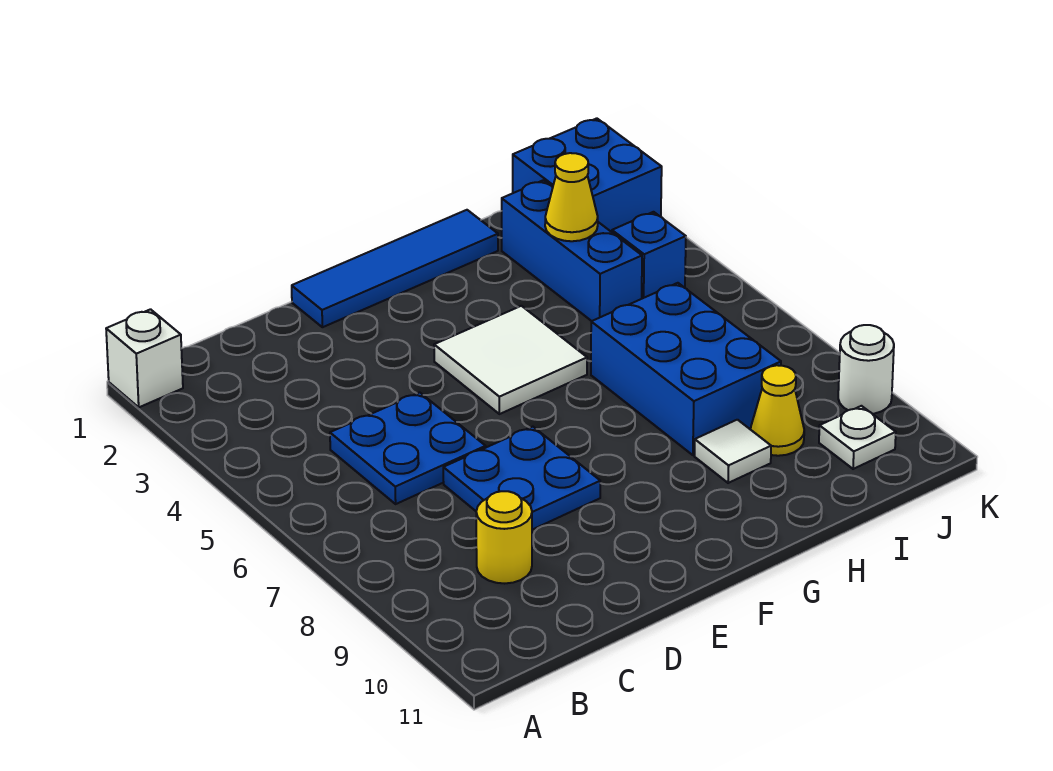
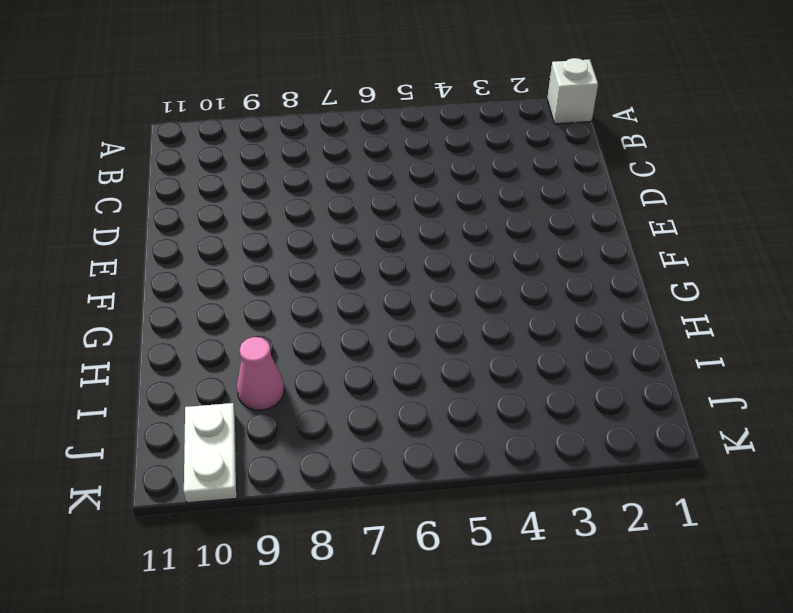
pink cone I9 level 1 -> yellow cone I9 level 1
white plate J10:K10 level 1 -> white plate J10 level 1
none -> blue plate C5:D6 level 1
none -> yellow round brick C9 level 1
none -> blue plate D7:E8 level 1

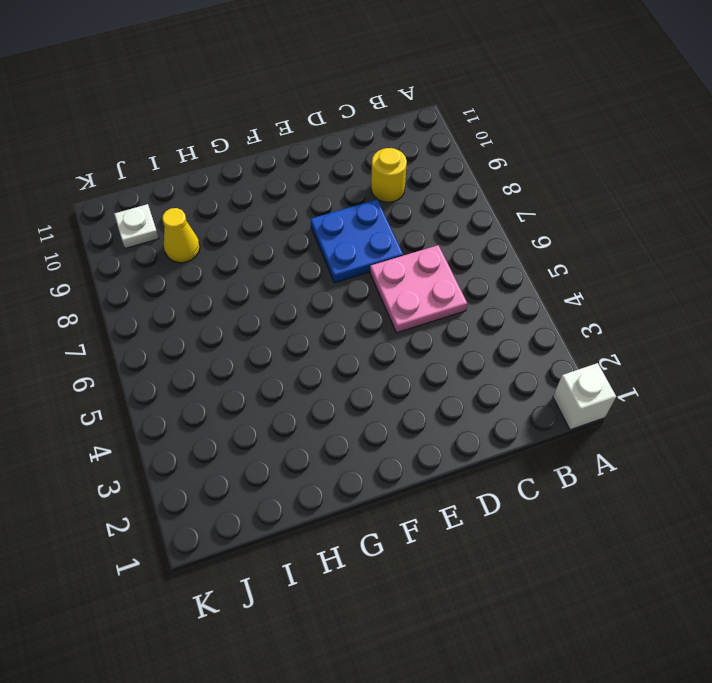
pink plate C5:D6 level 1 -> blue plate C5:D6 level 1
none -> blue tile E1:H1 level 1
none -> white tile F4:G5 level 1
none -> blue brick H6:I8 level 1

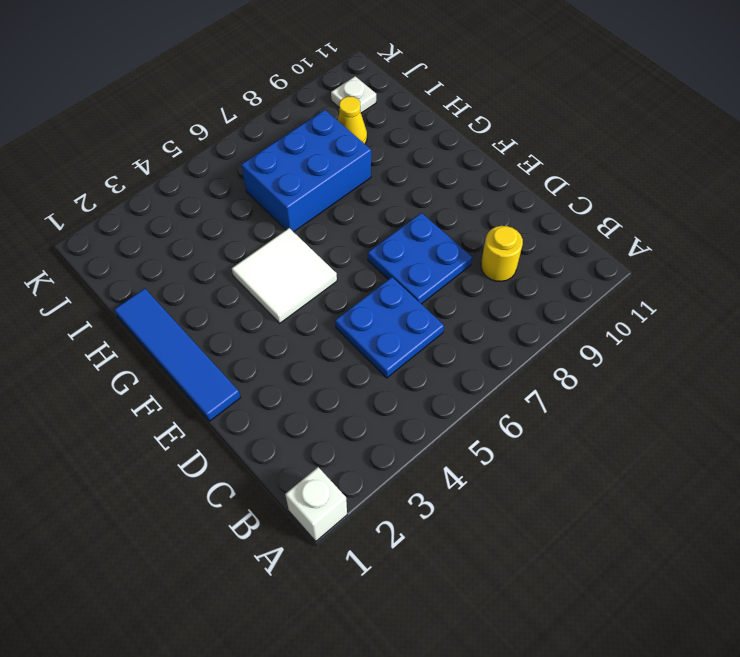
none -> white tile H9 level 1
none -> blue brick I2:I4 level 1
none -> blue brick J1:K2 level 1

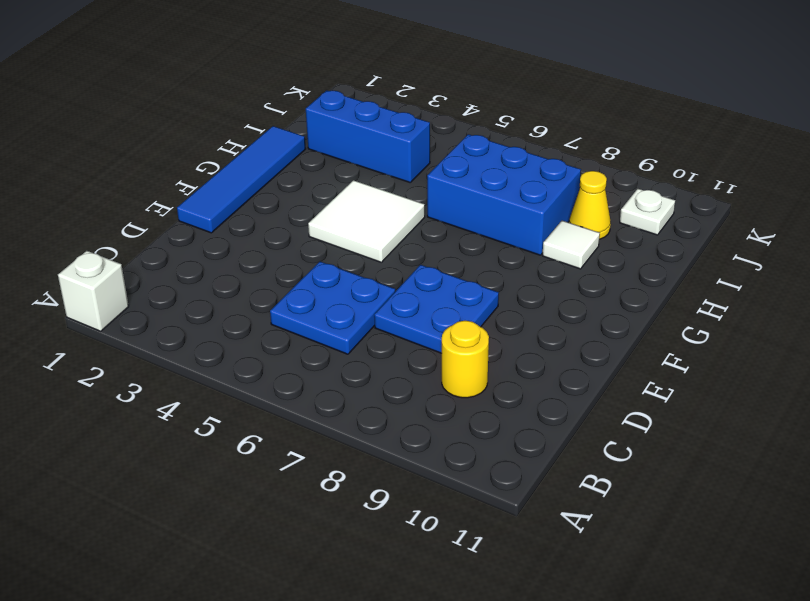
none -> blue brick J1:K2 level 1
none -> blue brick J4 level 1
none -> white round brick K9 level 1

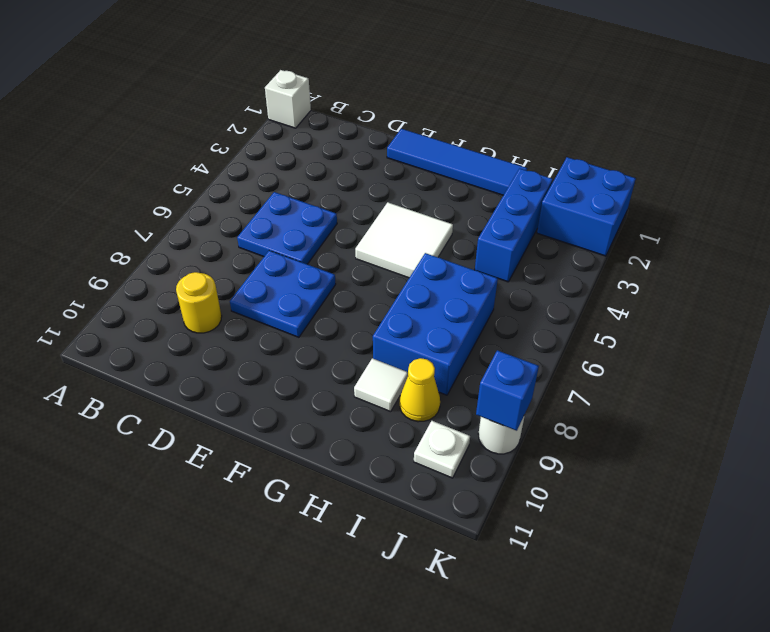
blue brick K9 level 2 -> blue brick J4 level 1
none -> yellow cone I3 level 2

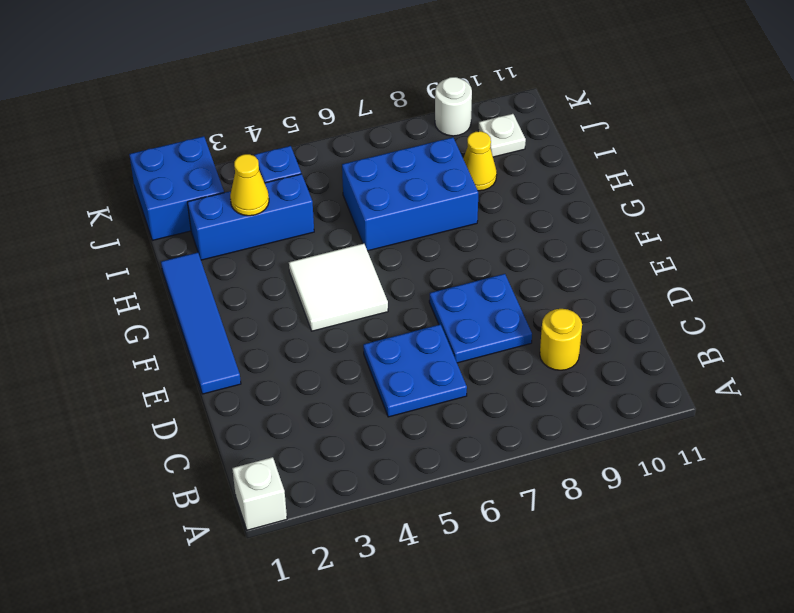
none -> white tile H9 level 1

